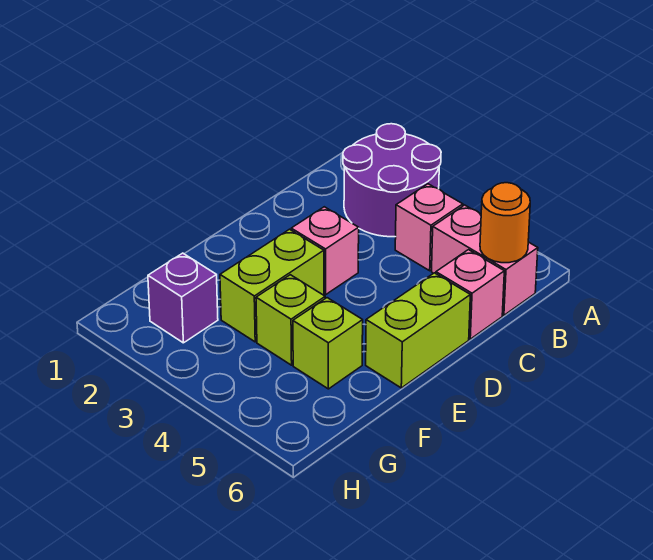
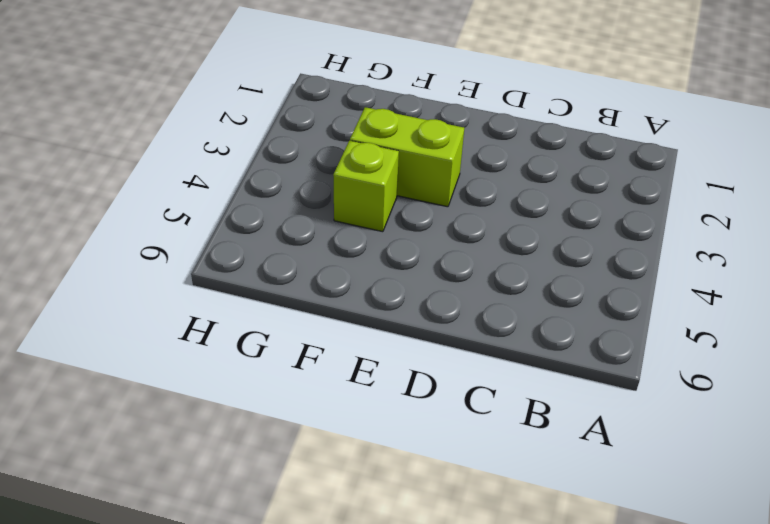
none -> purple round brick A2:B3 level 1
none -> pink brick B4 level 1

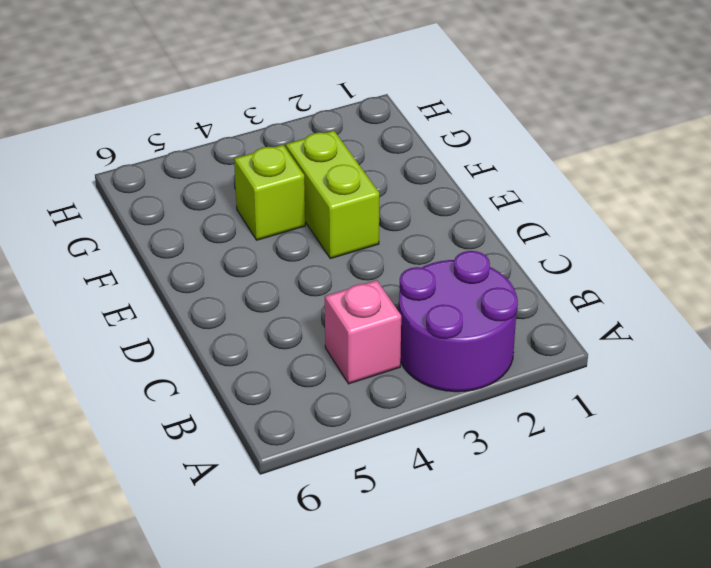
none -> pink brick B5:B6 level 1
none -> pink brick C6 level 1

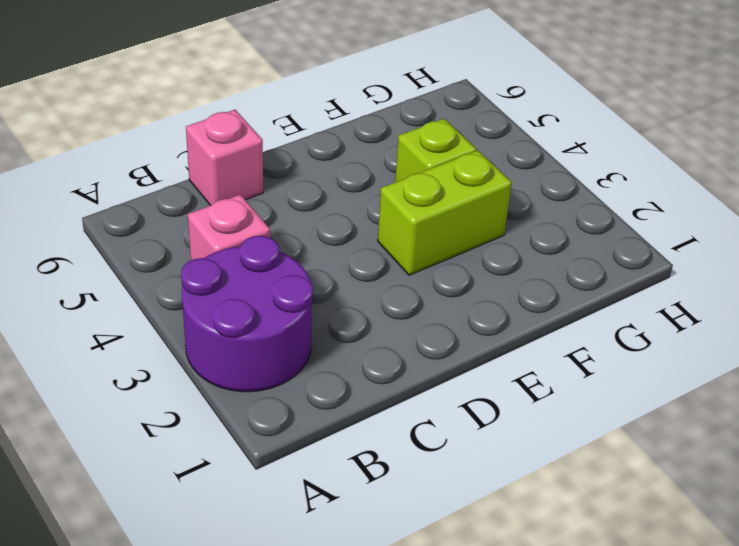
none -> pink brick B5:B6 level 1
none -> pink brick D3 level 1

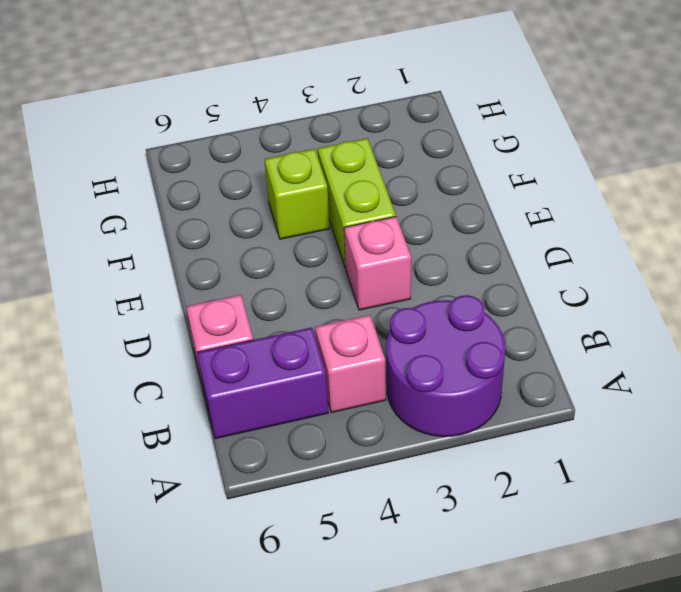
purple brick B5:B6 level 1 -> pink brick B5:B6 level 1
none -> lime brick D6:E6 level 1
none -> lime brick F5 level 1

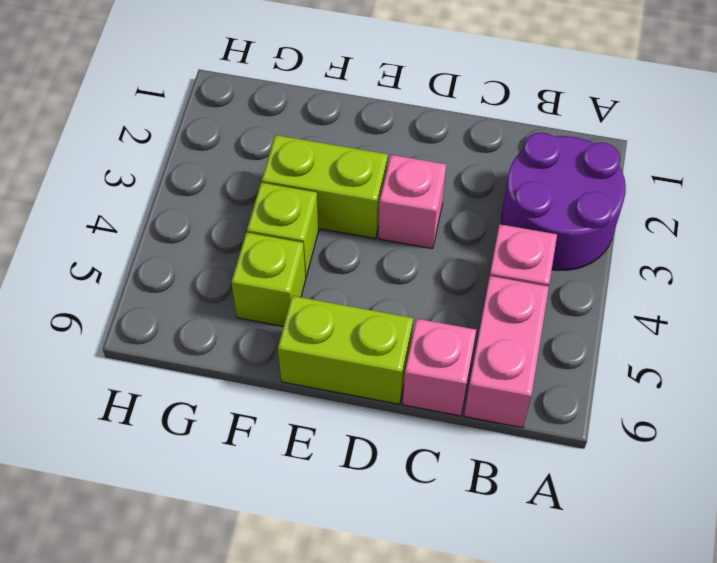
none -> purple brick G2 level 1
none -> orange round brick B6 level 2

